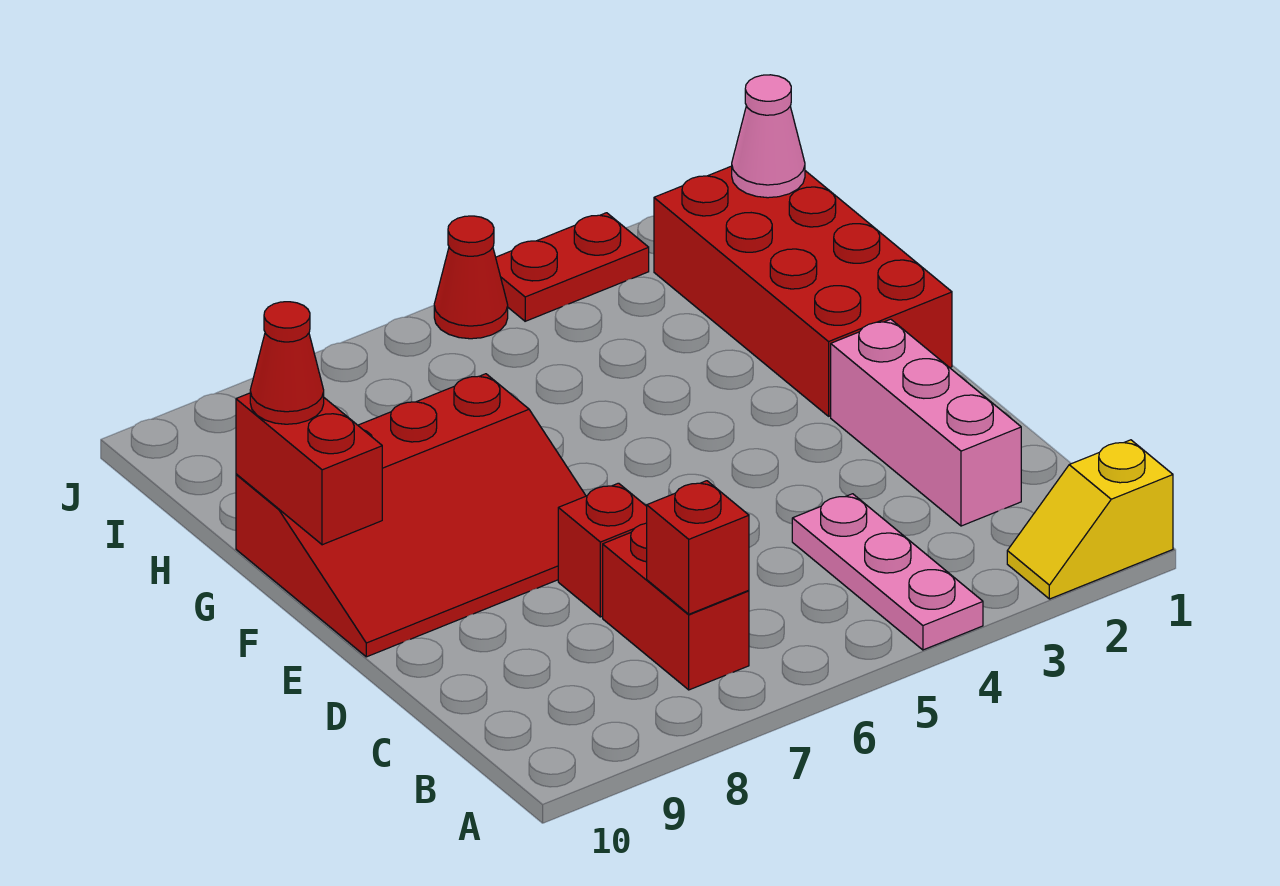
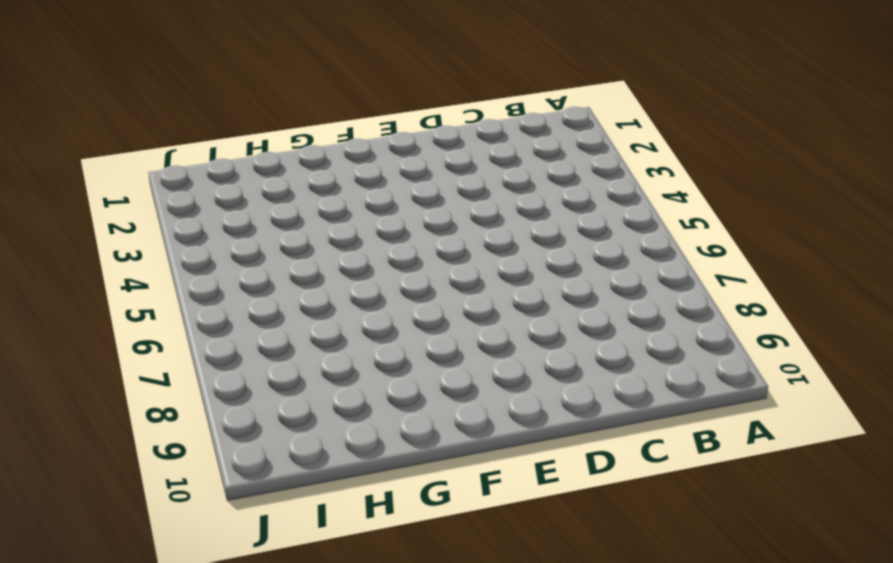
none -> yellow slope A1:A2 level 1 top 1
none -> pink plate A4:C4 level 1
none -> red brick B7:C7 level 1

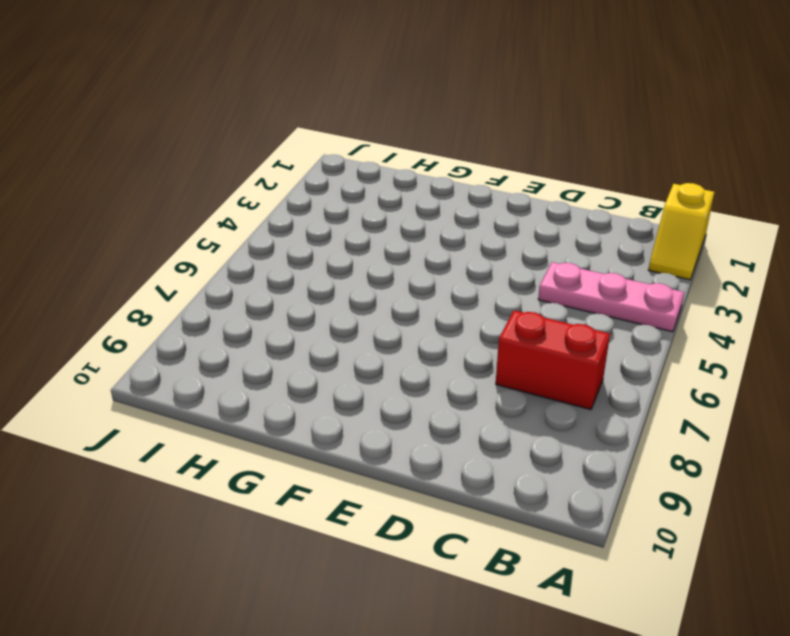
none -> pink brick C2:E2 level 1
none -> red brick D7 level 1
none -> red slope E7:G10 level 1 top G

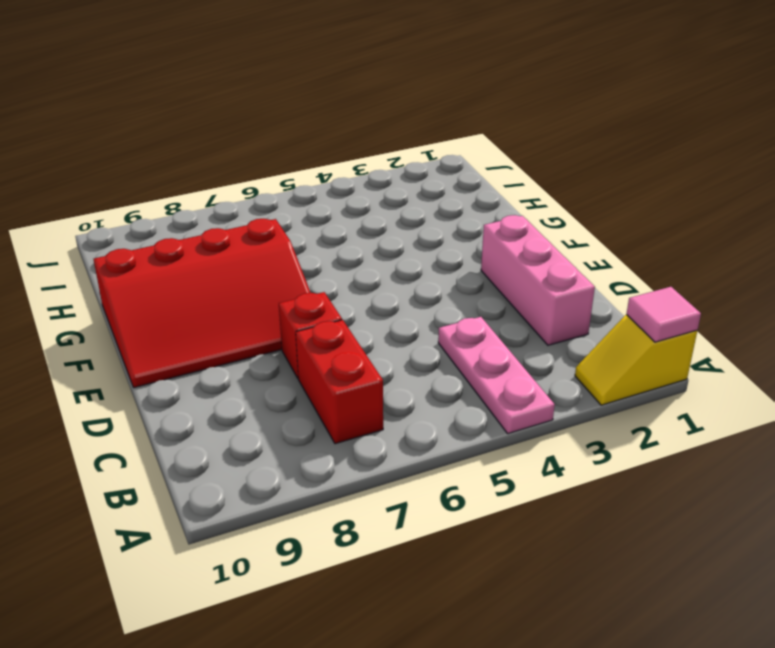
pink tile A1 level 2 -> none
none -> red brick F1:I2 level 1
none -> red plate J3:J4 level 1
none -> red cone J5 level 1

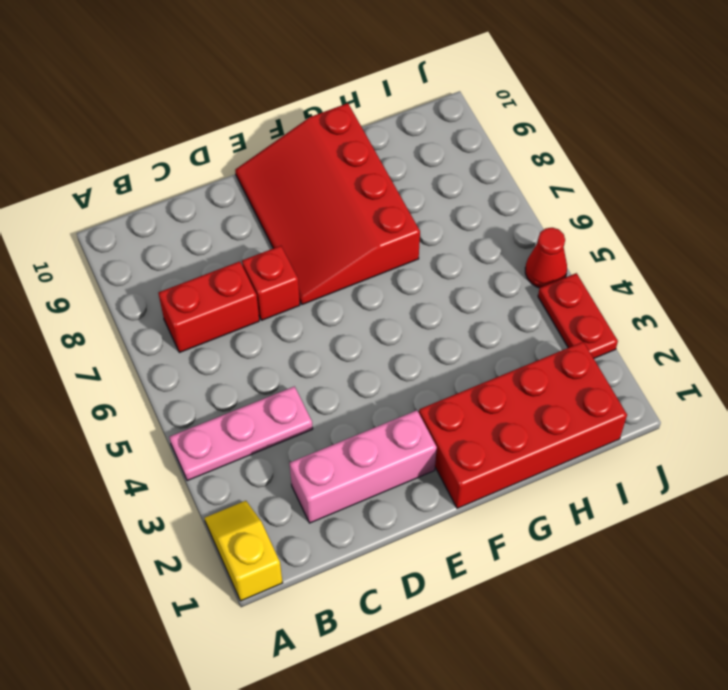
none -> red brick B7 level 2
none -> red brick F10:G10 level 2
none -> pink cone I1 level 2

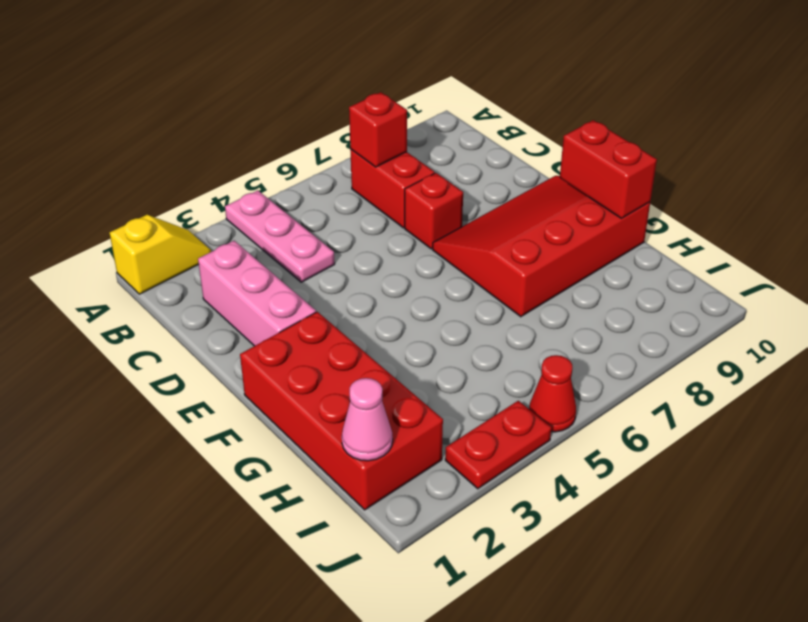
none -> red cone G10 level 3

